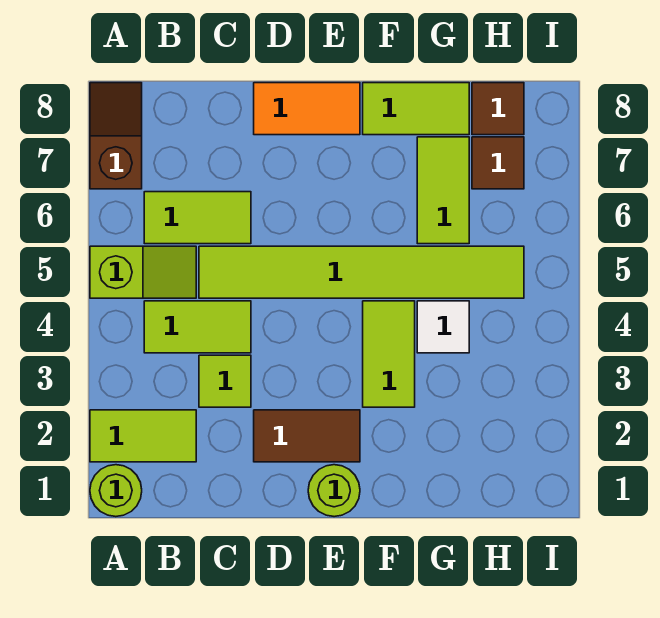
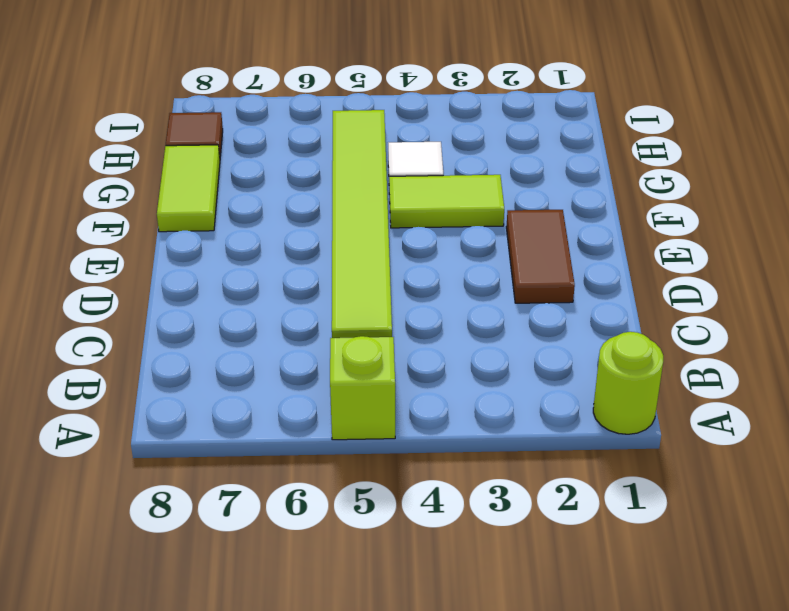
none -> lime tile A2:B2 level 1
none -> brown slope A7:A8 level 1 top 7
none -> lime tile B4:C4 level 1

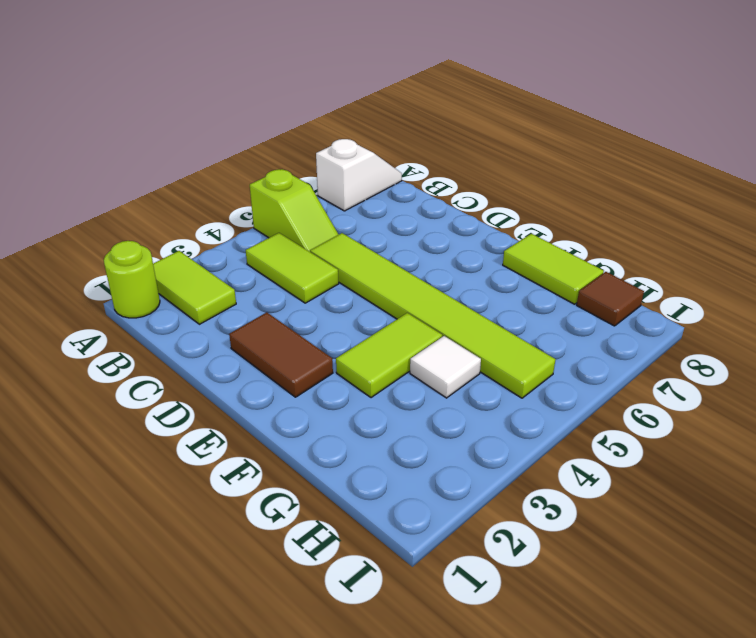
white slope A7:A8 level 1 top 7 -> brown slope A7:A8 level 1 top 7
none -> lime tile B6:C6 level 1
none -> lime tile C3 level 1
none -> orange tile D8:E8 level 1

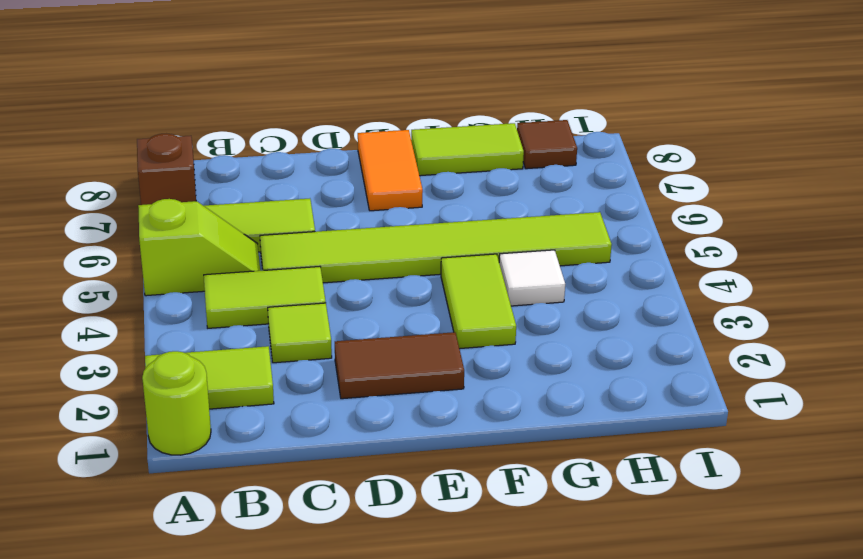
orange tile E7:E8 level 1 -> orange tile D8:E8 level 1
none -> lime round brick E1 level 1
none -> lime tile G6:G7 level 1
none -> brown tile H7 level 1

